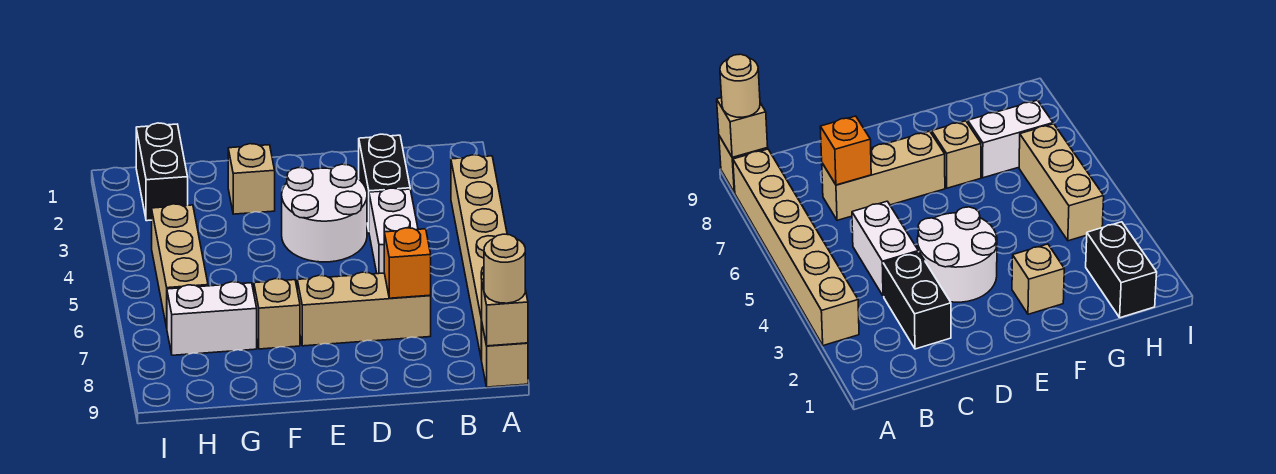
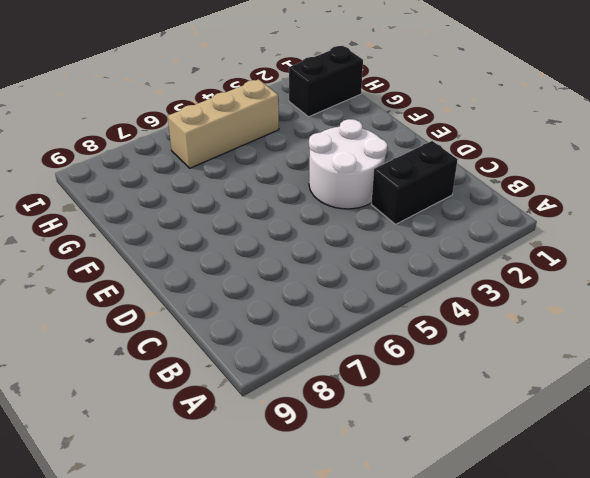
none -> tan brick A3:A8 level 1
none -> tan brick A9 level 1
none -> white brick C4:C5 level 1

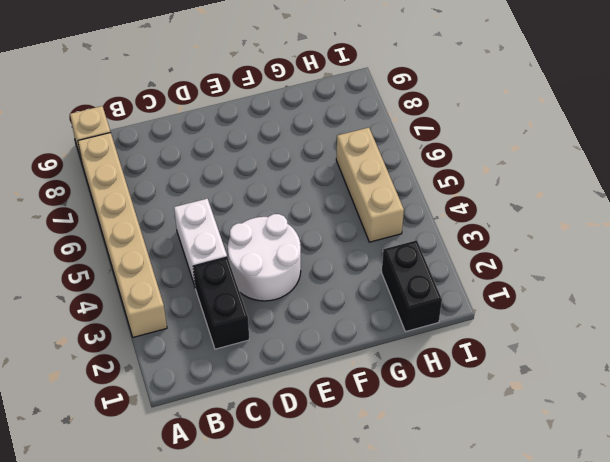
none -> tan brick C7:E7 level 1
none -> tan brick F2 level 1
none -> tan brick F7 level 1

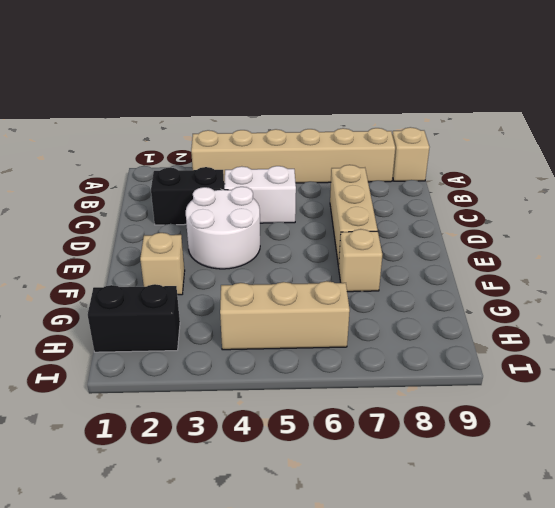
none -> white brick G7:H7 level 1
none -> tan brick A9 level 2
none -> orange brick C7 level 2

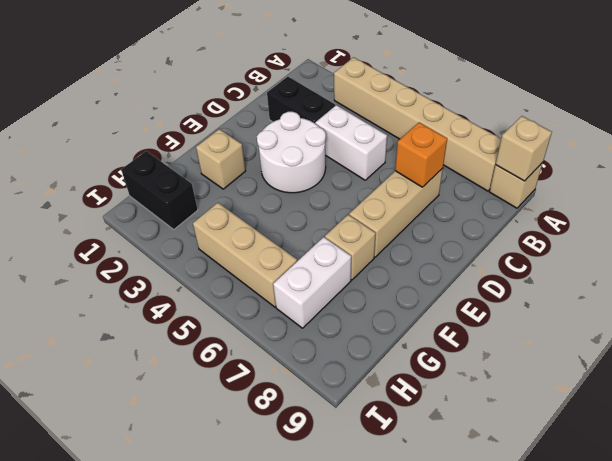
none -> tan round brick A9 level 3

